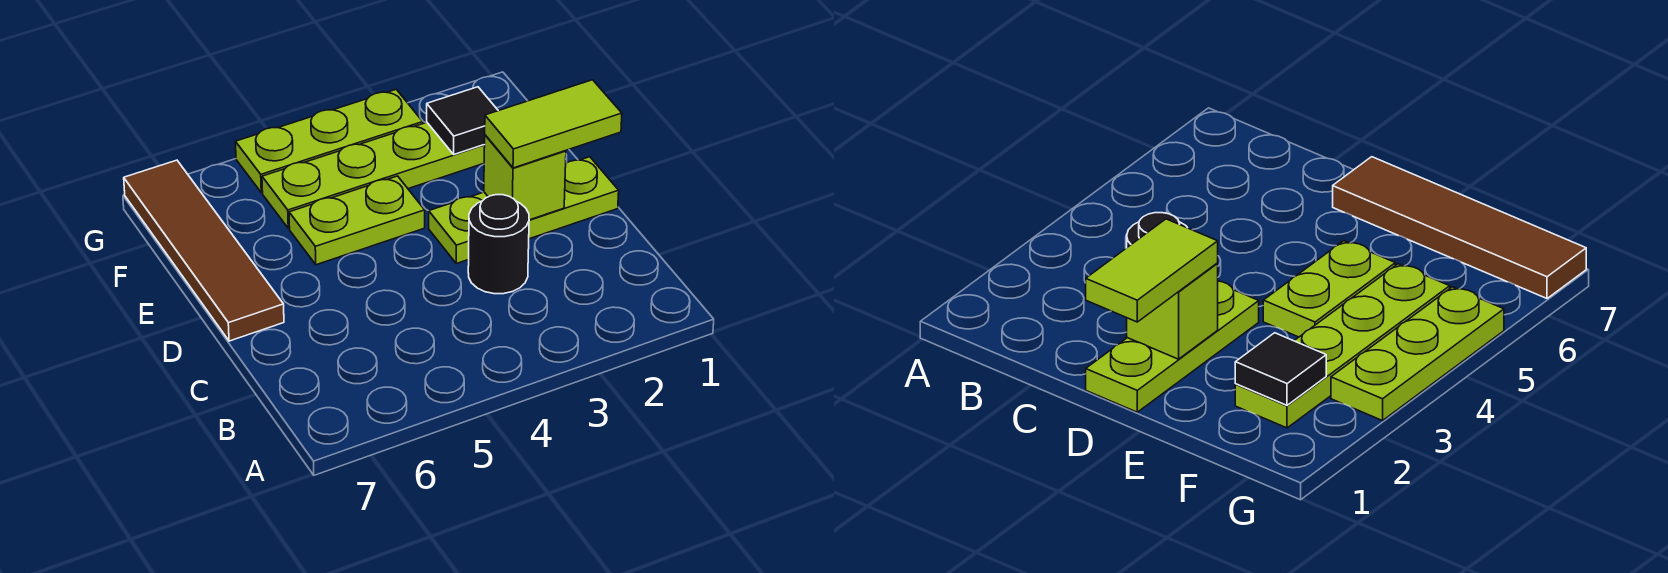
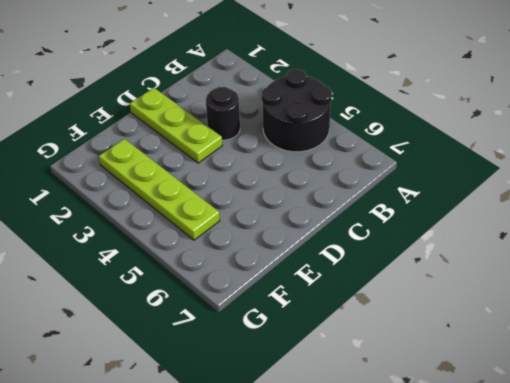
black round brick A4:B5 level 1 -> none
none -> brown tile D7:G7 level 1
none -> lime plate E4:E5 level 1

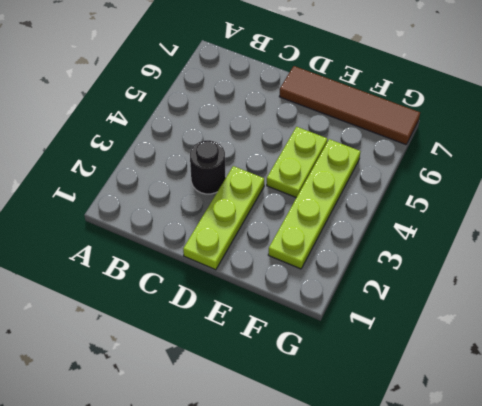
none -> lime plate G3:G5 level 1
none -> lime brick D2 level 2

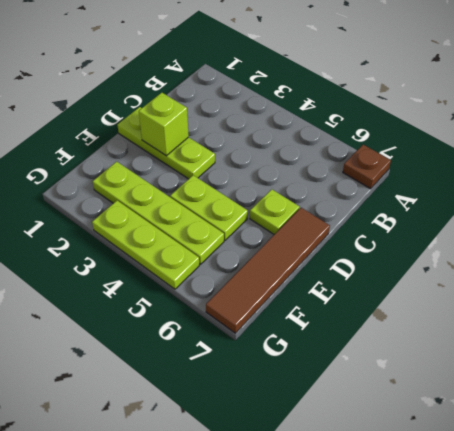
brown plate A7 level 1 -> none
lime plate D6 level 1 -> none
none -> black round brick C3 level 1
none -> black tile F2 level 2

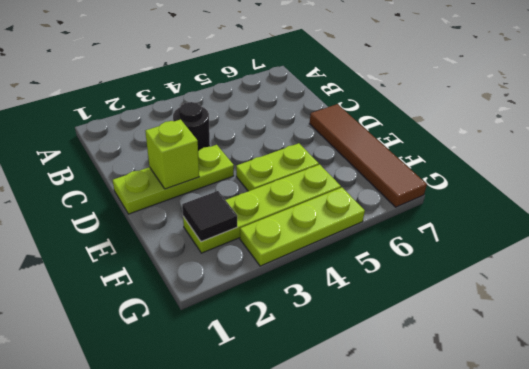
none -> lime tile D1:D2 level 3

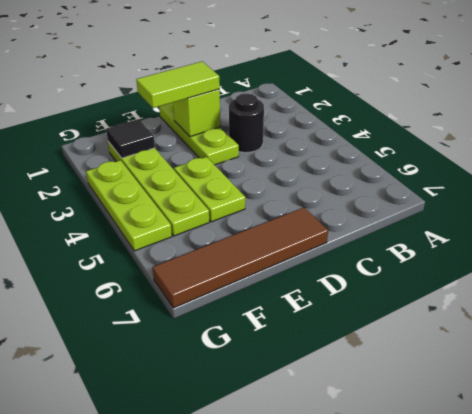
lime tile D2:E2 level 3 -> lime tile D1:D2 level 3

